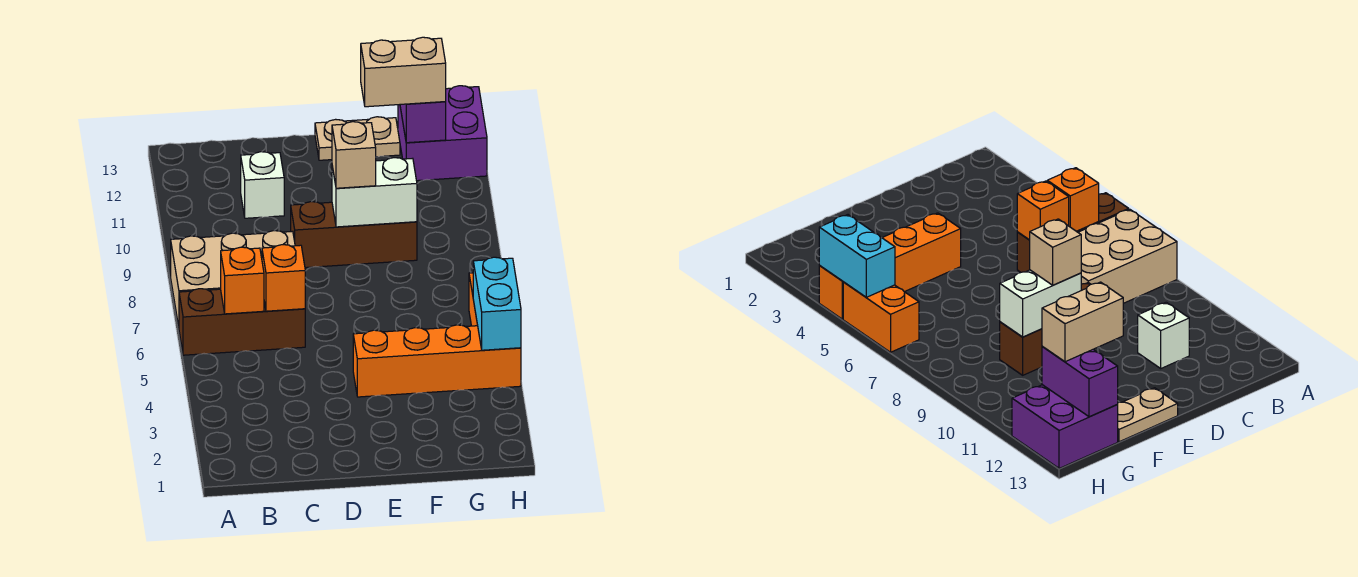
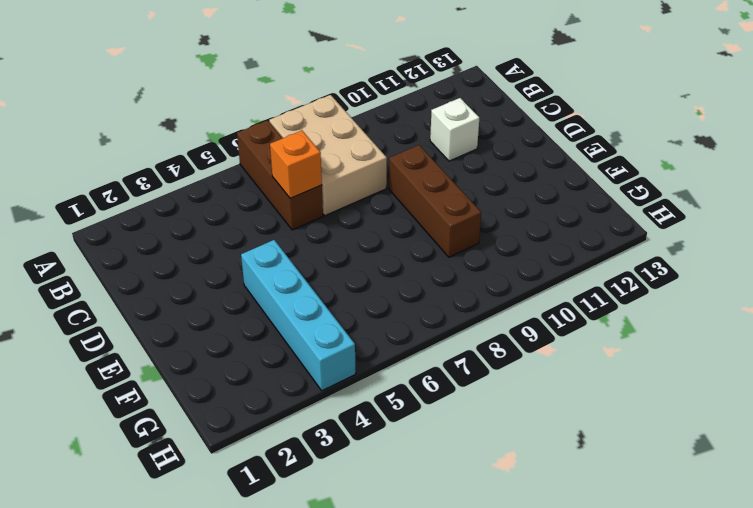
cyan brick E4:H4 level 1 -> orange brick E4:H4 level 1
none -> tan plate E13:F13 level 1
none -> purple brick G12:H13 level 1
none -> orange brick H5:H6 level 1

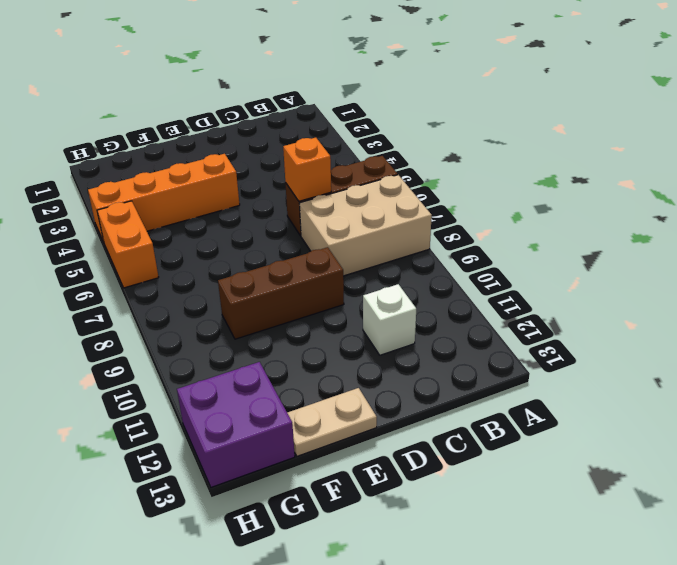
none -> orange brick B6 level 2
none -> white brick E9:F9 level 2
none -> purple brick G12:G13 level 2

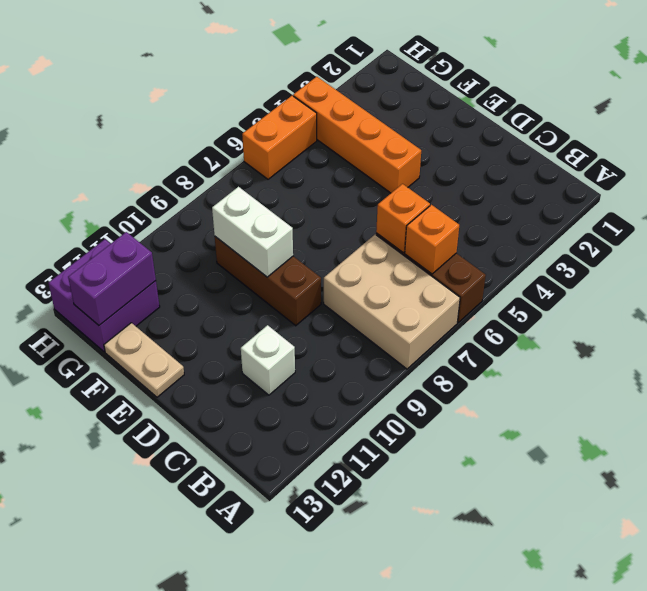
none -> cyan brick H4:H5 level 2
none -> tan brick E9 level 3
none -> tan brick F12:G12 level 3

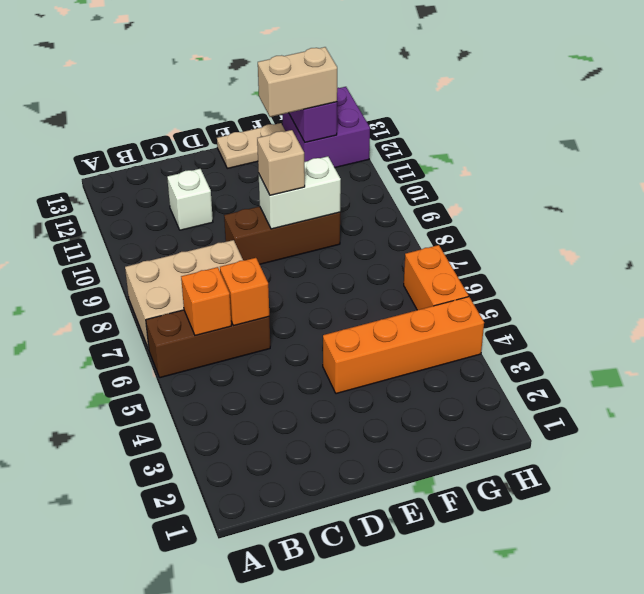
none -> cyan brick H4:H5 level 2

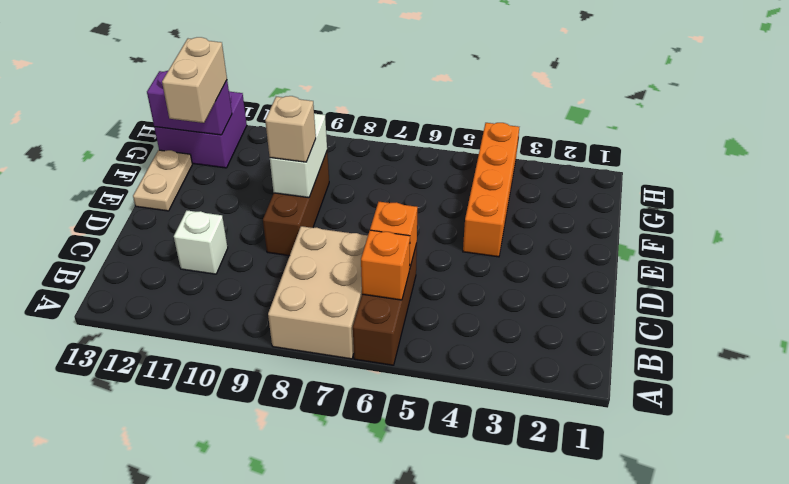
none -> orange brick H5:H6 level 1
none -> cyan brick H4:H5 level 2

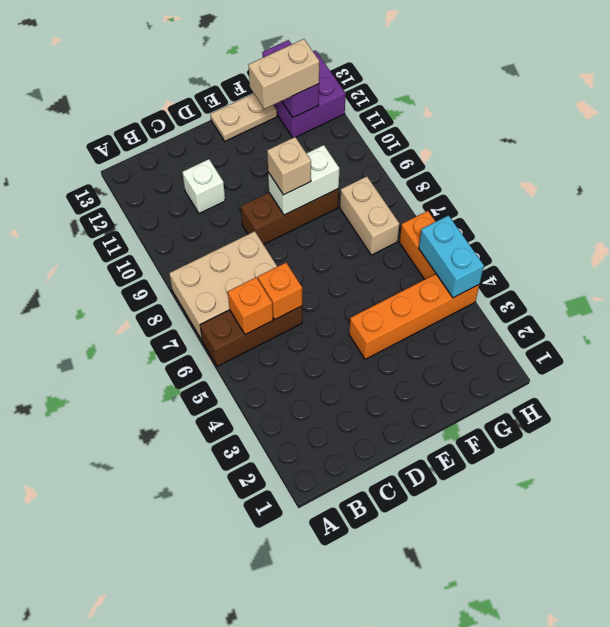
tan brick G7:G8 level 1 -> none

